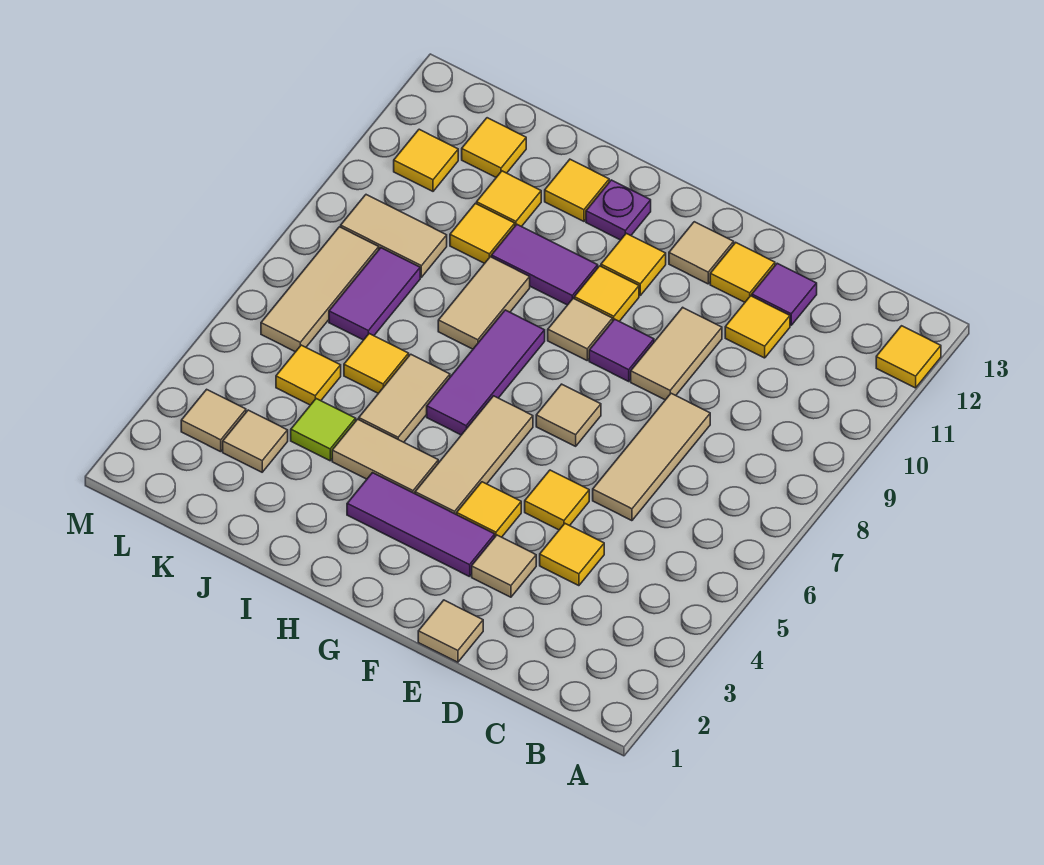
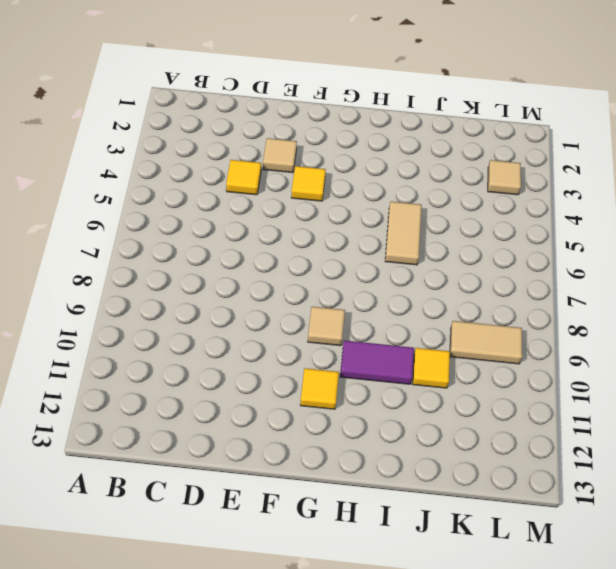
none -> yellow tile A12 level 1
none -> tan tile D6:D8 level 1
none -> yellow tile D11 level 1
none -> purple tile D12 level 1

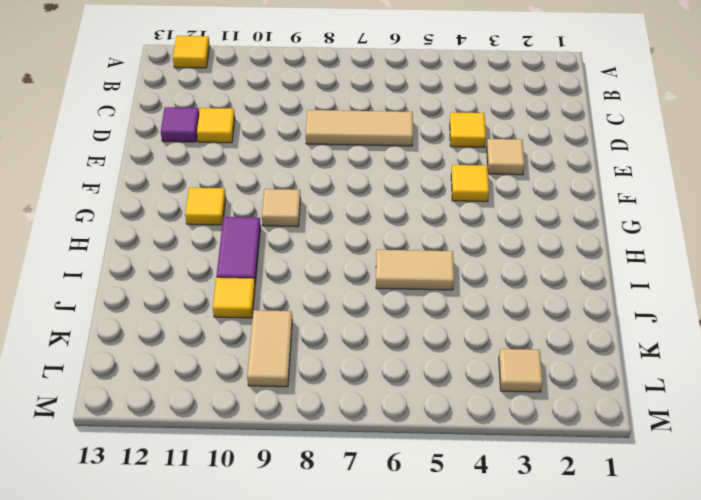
none -> tan tile E1 level 1
none -> yellow tile E5 level 1
none -> tan tile E9:E10 level 1
none -> yellow tile E12 level 1

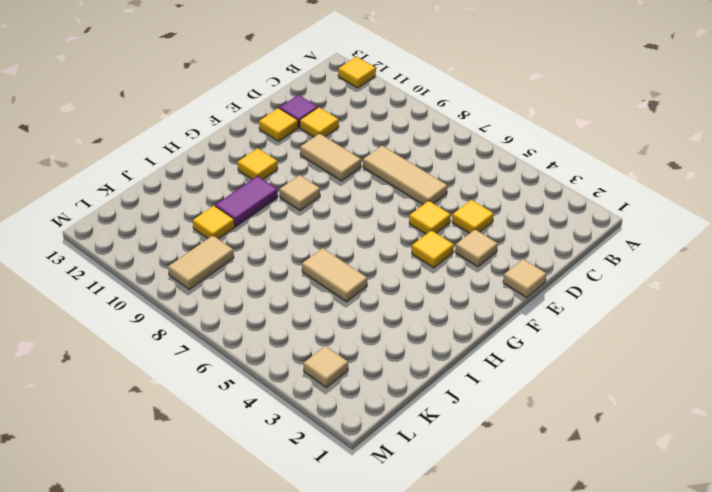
none -> purple tile F3:H3 level 1
none -> tan tile F7 level 1
none -> purple tile F9 level 1
none -> tan tile F12 level 1

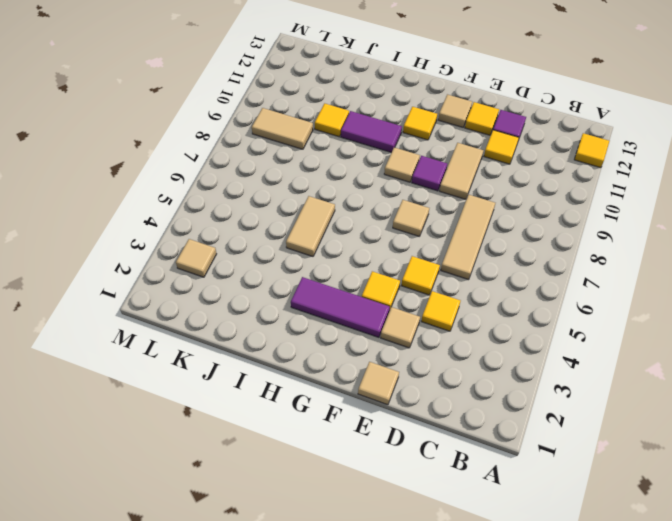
none -> tan tile G4:G6 level 1
none -> yellow tile G10 level 1
none -> tan tile H4:I4 level 1
none -> purple tile H6:H8 level 1

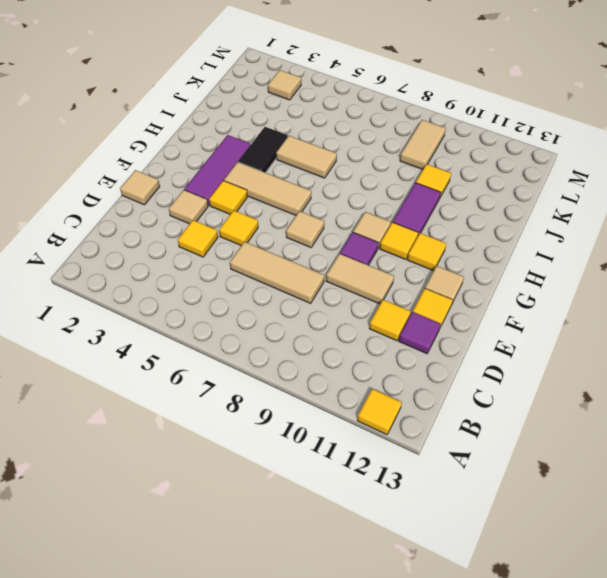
black tile H4:I4 level 1 -> tan tile H4:I4 level 1
none -> purple tile H6:H8 level 1
none -> purple plate H12 level 1
none -> tan tile I8:I9 level 1
none -> yellow tile I12 level 1

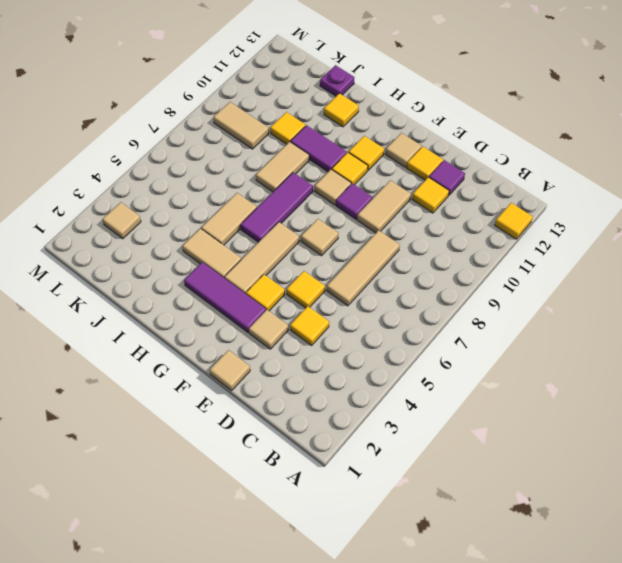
purple plate J13 level 1 -> purple plate H12 level 1
none -> lime tile J4 level 1
none -> yellow tile J6 level 1
none -> yellow tile J11 level 1
none -> tan tile K3 level 1

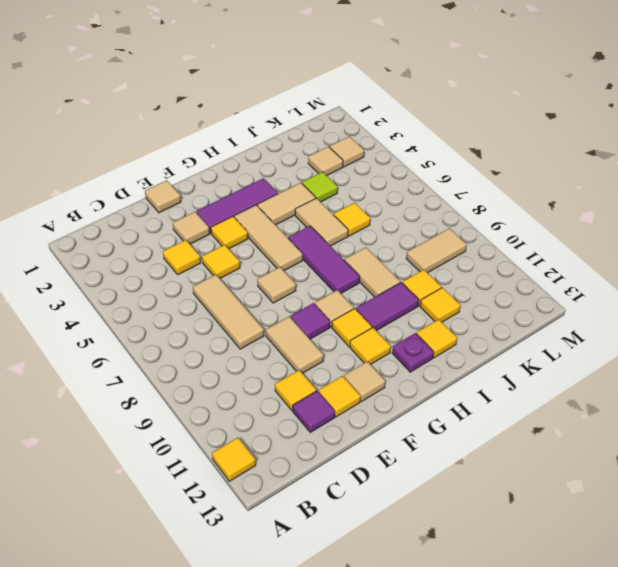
none -> yellow tile K5 level 1
none -> purple tile K7:K8 level 1
none -> yellow tile K12 level 1
none -> tan tile L6:L8 level 1

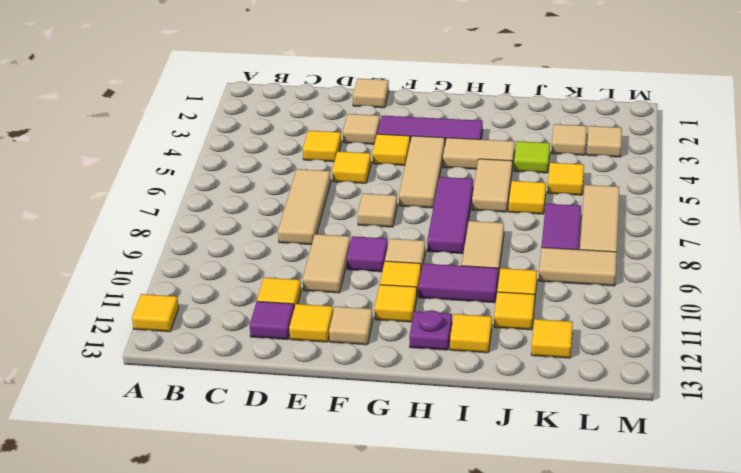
none -> yellow tile L11 level 1

